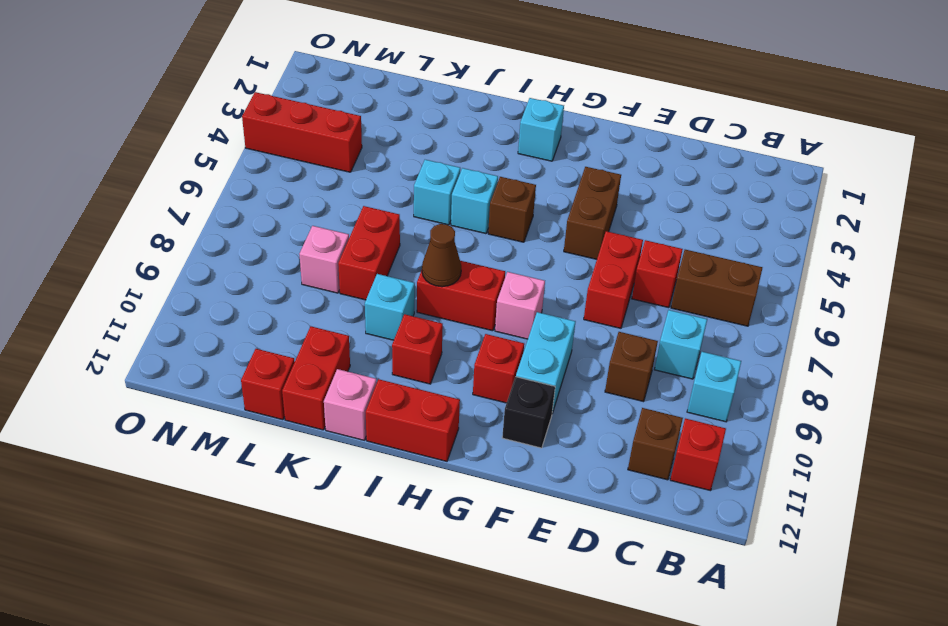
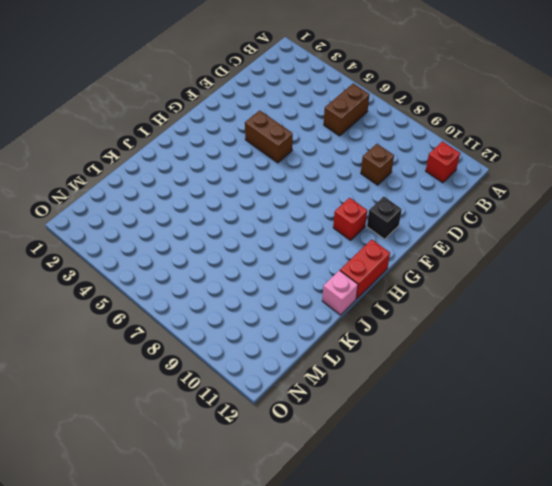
none -> cyan brick B9 level 1
none -> cyan brick C8 level 1
none -> brown brick C11 level 1

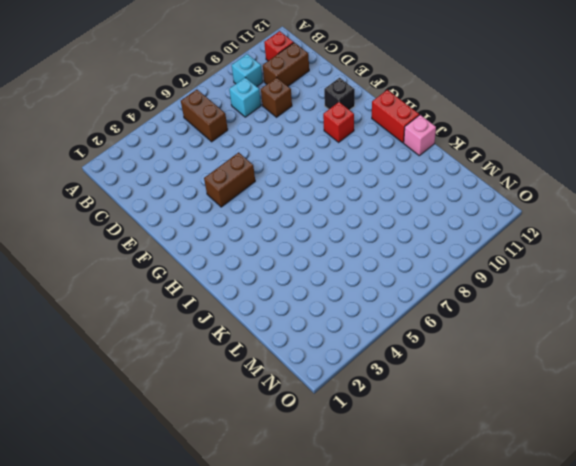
brown brick C10:C11 level 1 -> brown brick C11 level 1
none -> red brick D6 level 1
none -> red brick E6:E7 level 1
none -> cyan brick F9:F10 level 1

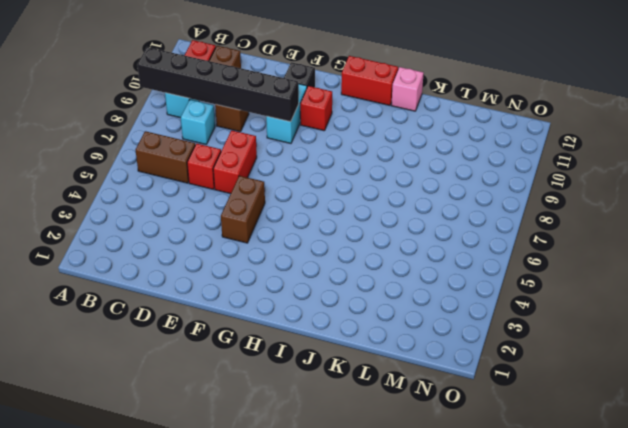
black brick A9:F9 level 2 -> none
none -> pink brick G8 level 1
none -> cyan brick H2 level 1
none -> brown brick H5 level 1

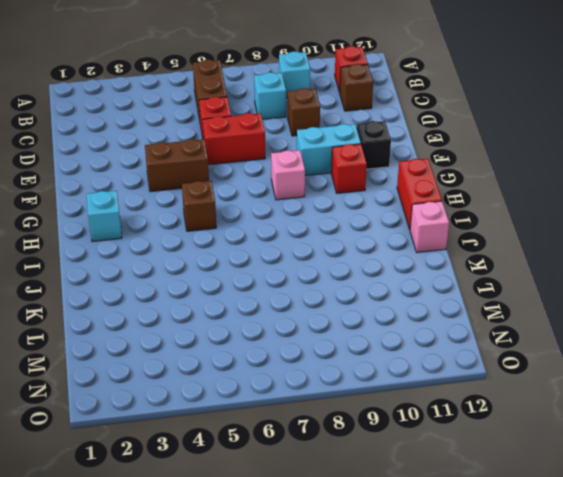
none -> red brick H8:I8 level 1
none -> cyan brick I5 level 1
none -> red brick I10 level 1

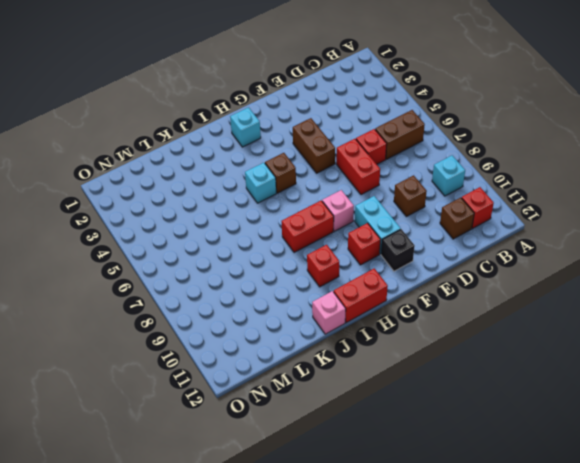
none -> cyan brick C8 level 1
none -> cyan brick J5 level 1
none -> cyan brick J9 level 1

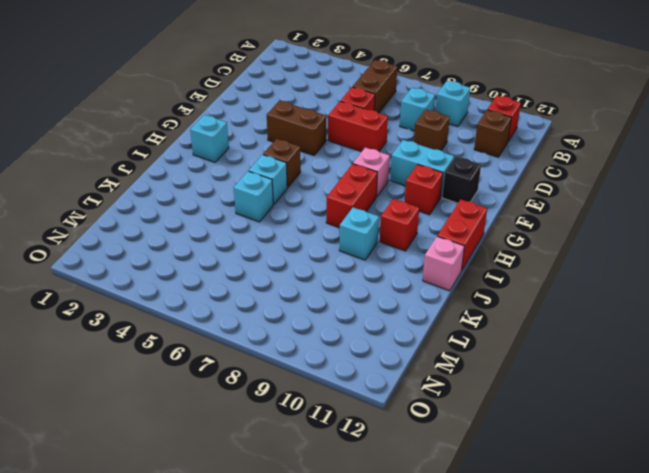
none -> red brick K7:K8 level 1
none -> red brick K11:K12 level 1
none -> pink brick L8 level 1

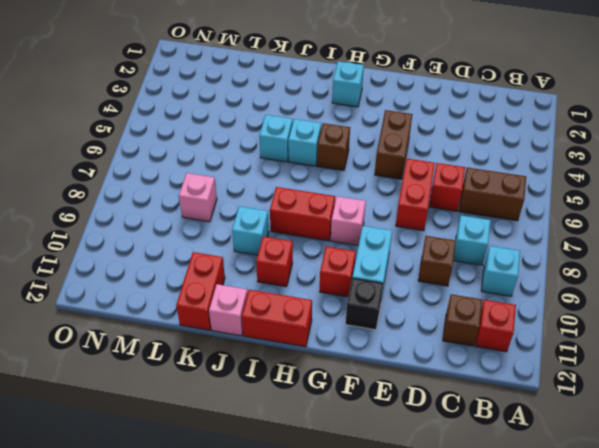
none -> red brick K7:K8 level 1
none -> red brick L12 level 1
none -> red brick M4:O4 level 1

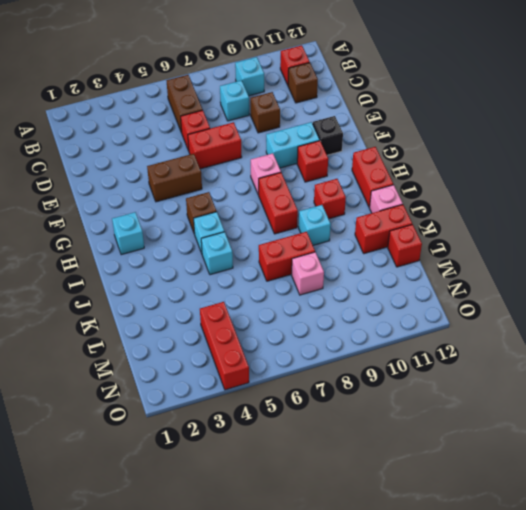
none -> brown cone I8 level 2

